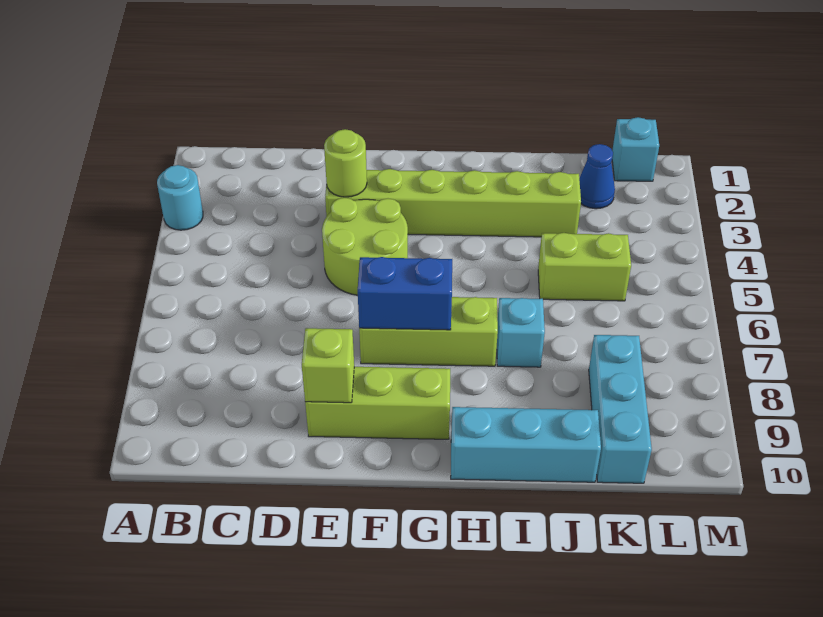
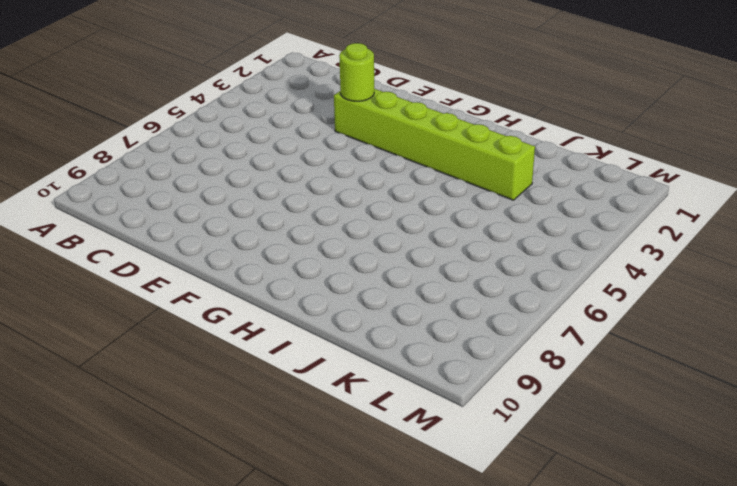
none -> cyan round brick A3 level 1
none -> lime round brick E4:F5 level 1
none -> lime brick E9:G9 level 1

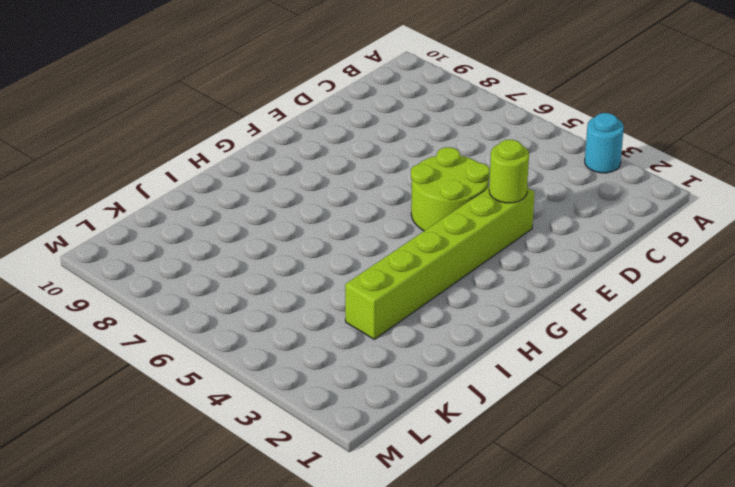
none -> lime brick E9:G9 level 1
none -> lime brick F7:H7 level 1
none -> cyan brick H10:J10 level 1

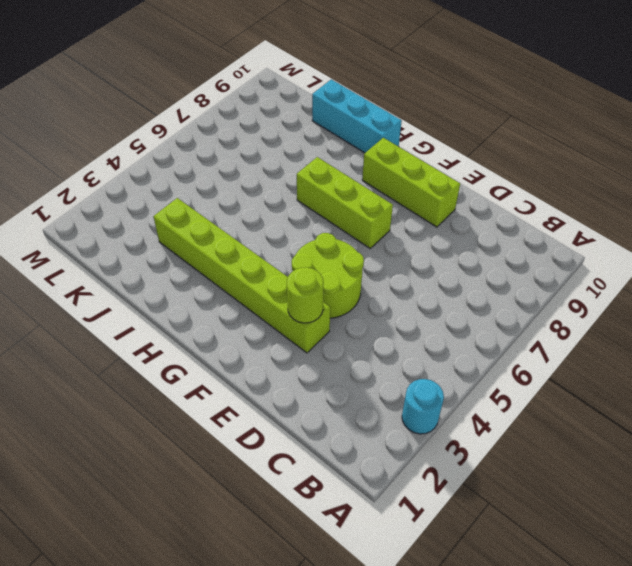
none -> cyan brick I7 level 1
none -> lime brick J5:K5 level 1
none -> blue cone K2 level 1

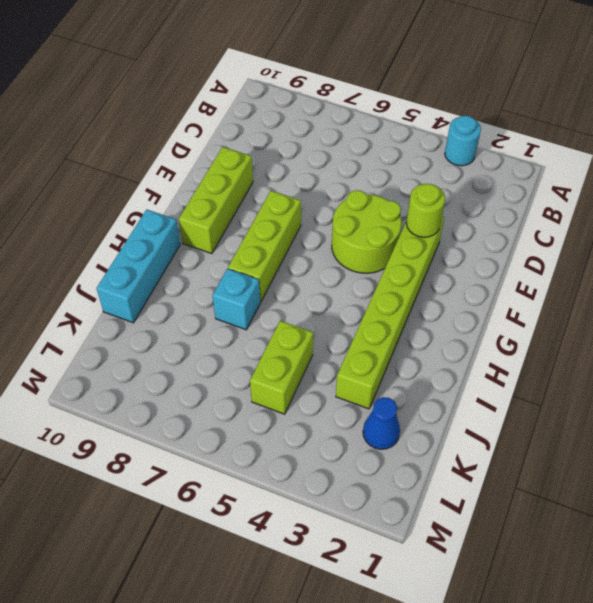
none -> cyan brick K8:K10 level 1
none -> cyan brick L1 level 1
none -> lime brick E9 level 2

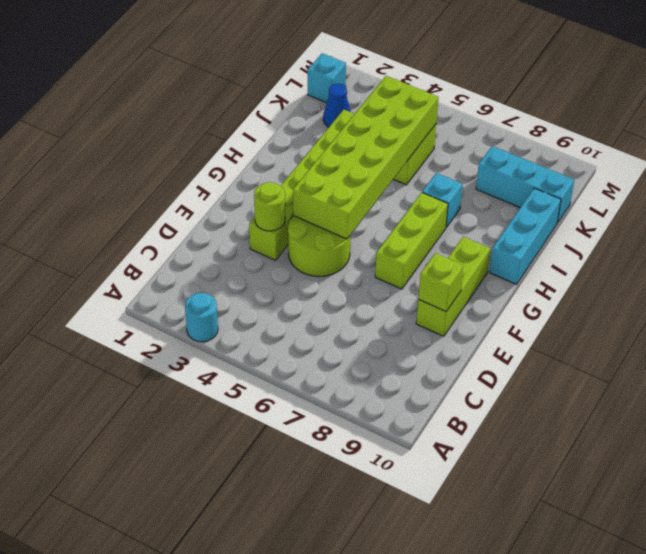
lime brick F4:K5 level 2 -> none
none -> blue brick F7:G7 level 2

